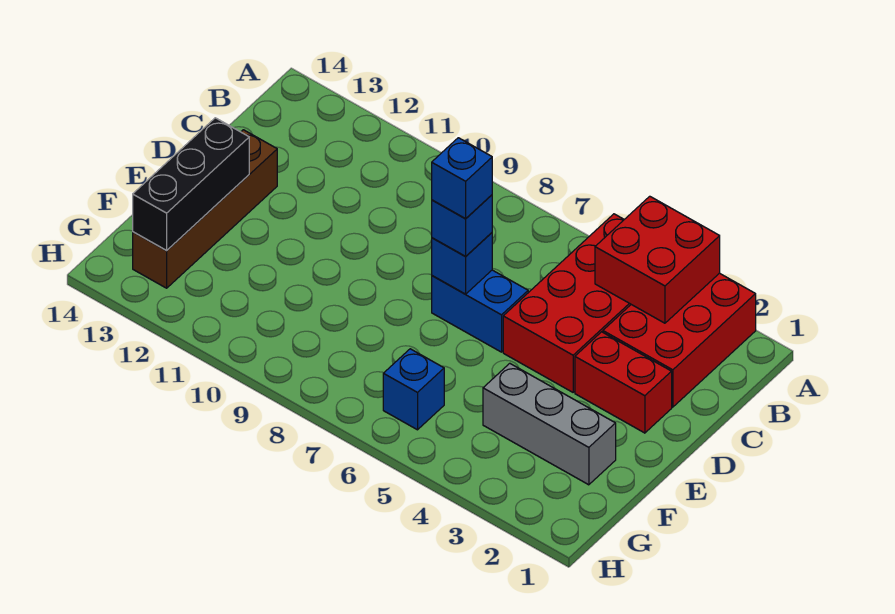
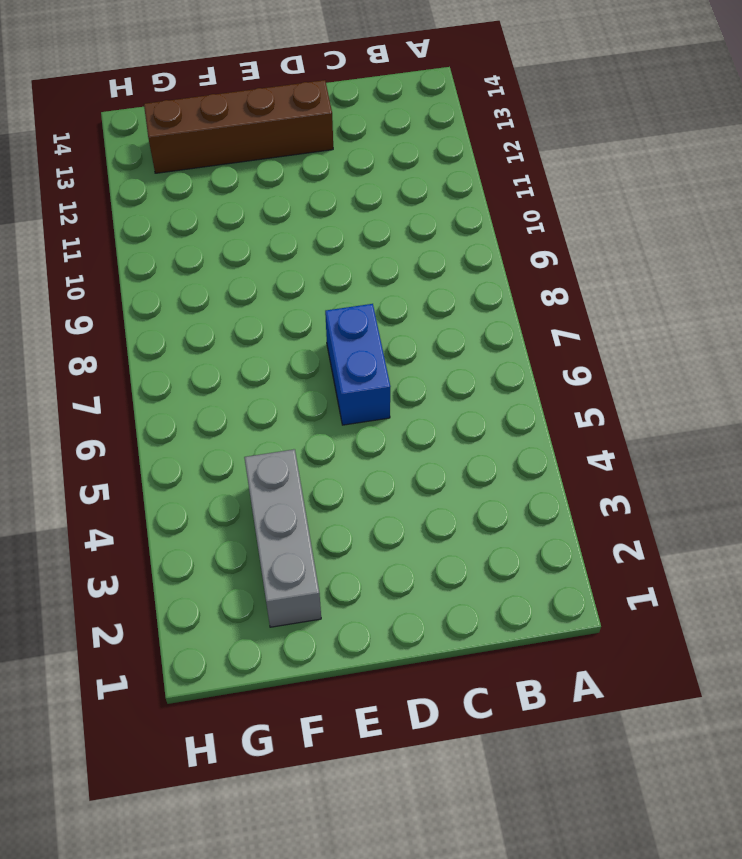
none -> red brick A2:C3 level 1
none -> red brick A4:D5 level 1
none -> red brick D2:D3 level 1

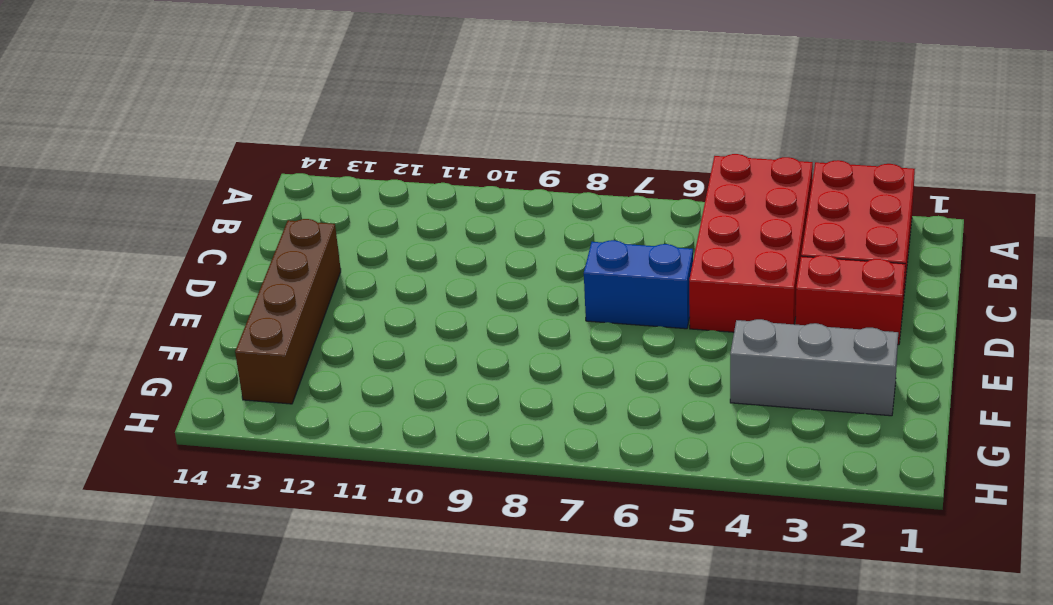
none -> blue brick G6 level 1
none -> red brick A3:B4 level 2
none -> blue brick D7 level 2

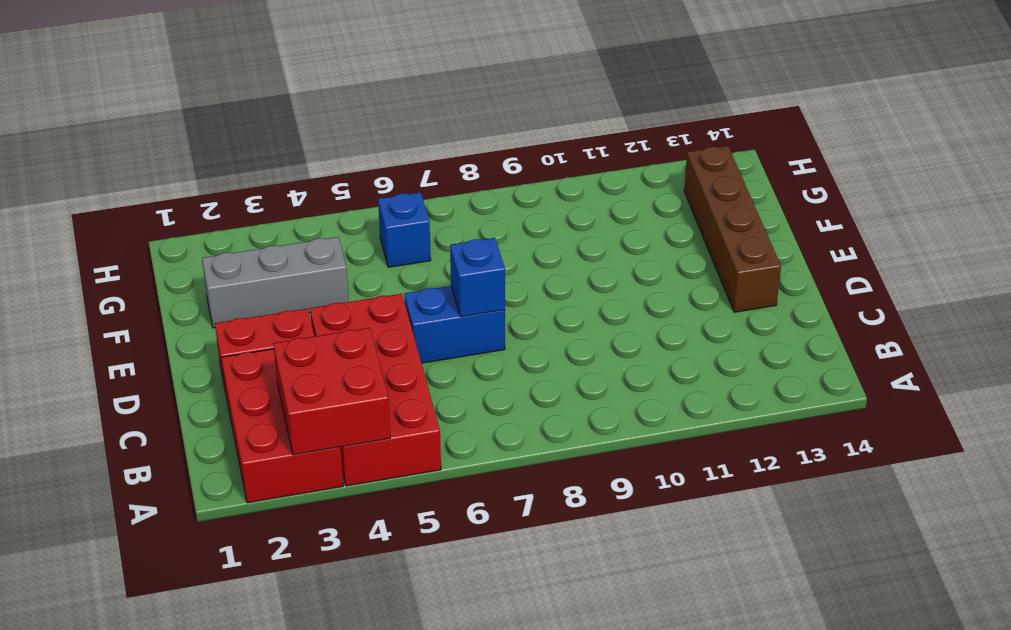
none -> black brick E13:G13 level 2
none -> blue brick D7 level 3
none -> blue brick D7 level 4

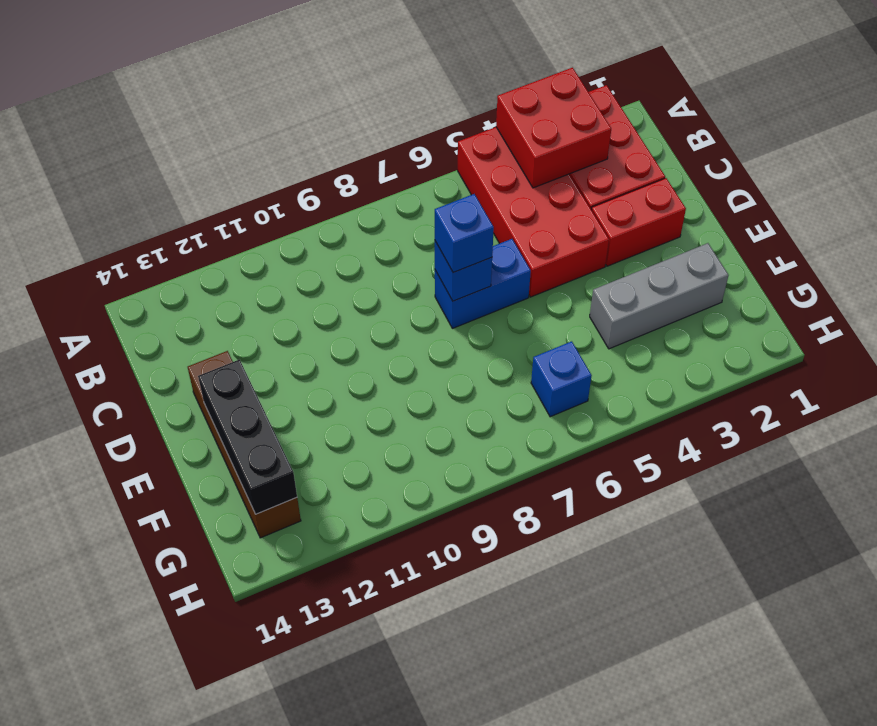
none -> blue brick D7 level 4

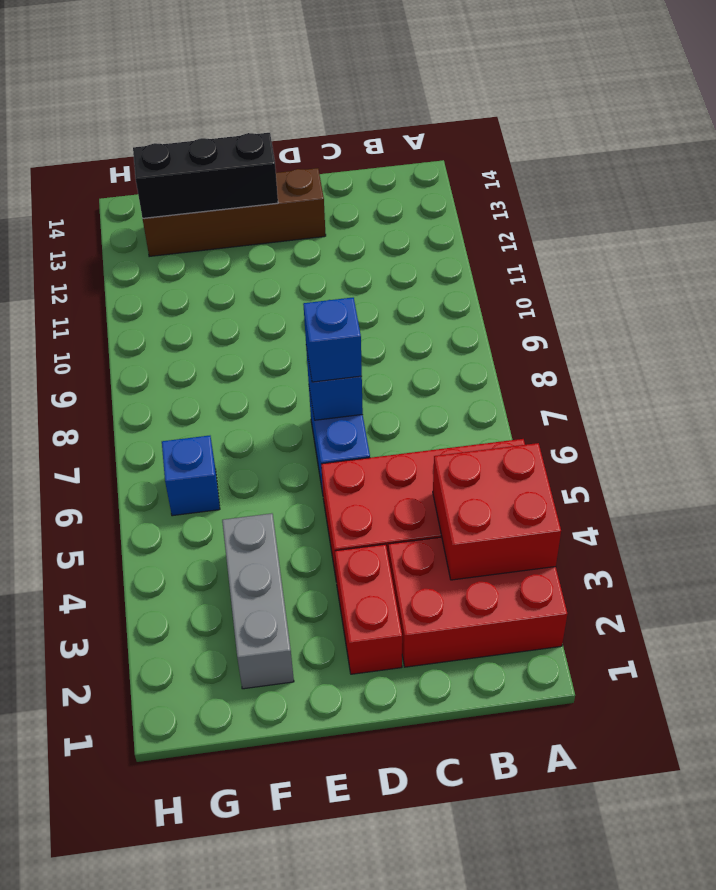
none -> blue brick D7 level 4

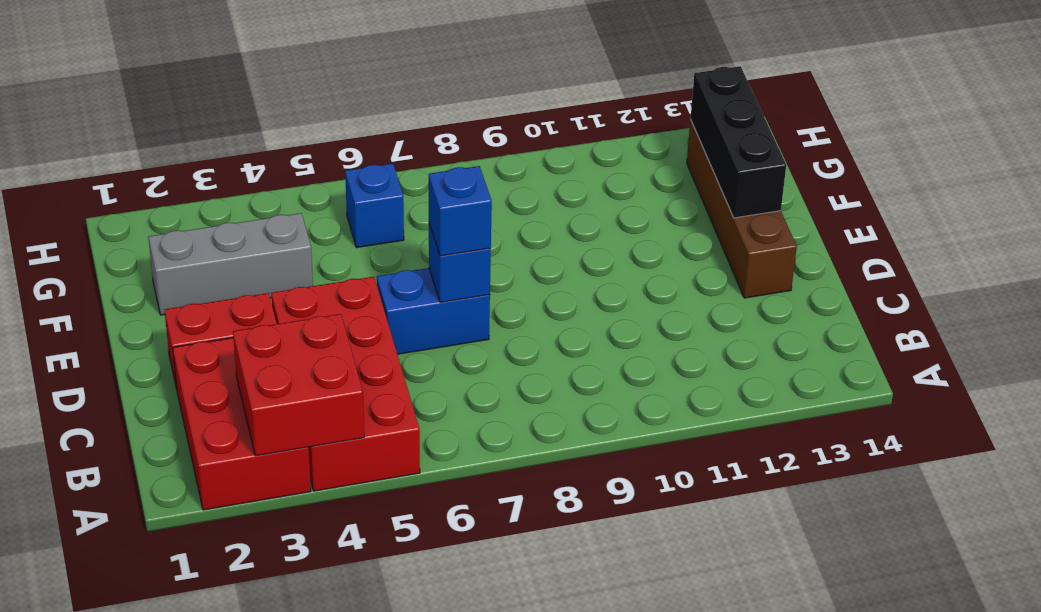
none -> blue brick D7 level 4

